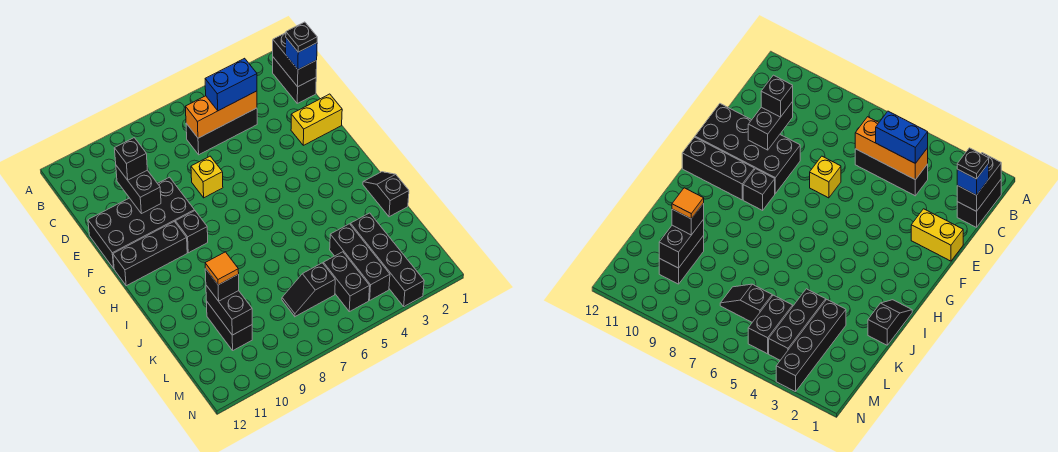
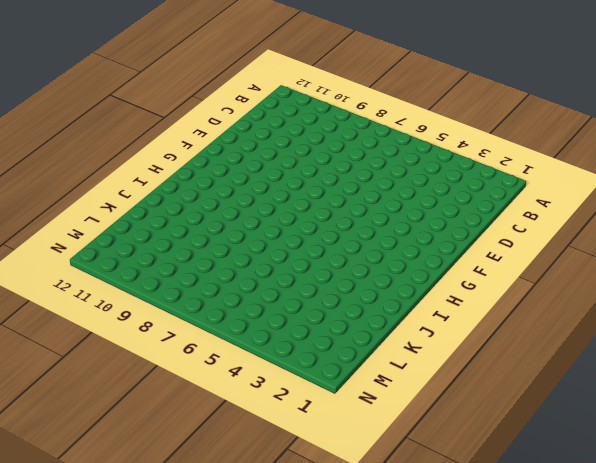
none -> black brick B1:C1 level 1
none -> black brick C4:C6 level 1
none -> yellow brick E1:E2 level 1

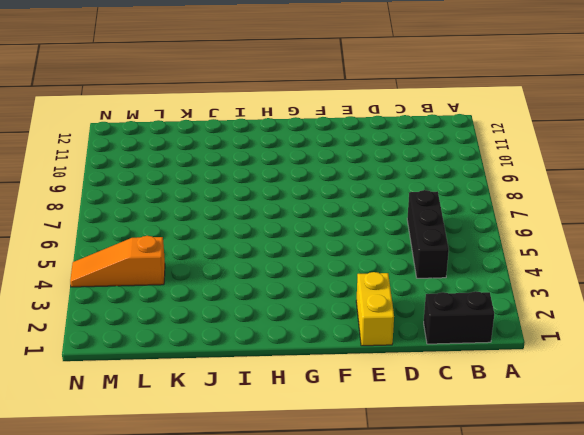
orange slope L4:N4 level 1 top L -> black brick K4:M4 level 1
none -> yellow brick E7 level 1
none -> black brick E9:F12 level 1
none -> black brick G9 level 1

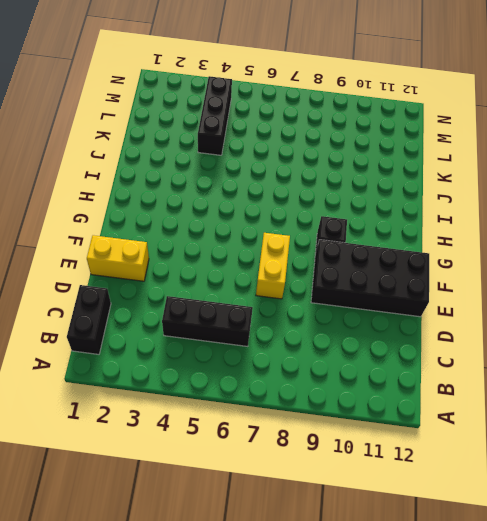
yellow brick E7:F7 level 1 -> yellow brick E7 level 1
none -> black brick G10:G12 level 1
none -> black slope I1:J1 level 1 top J
none -> black brick K3:N3 level 1

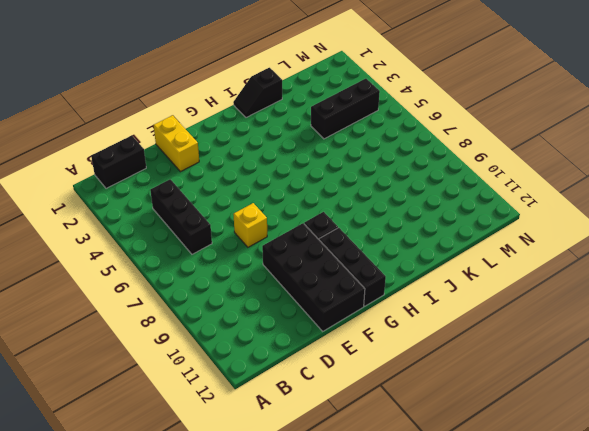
none -> black brick K3:N3 level 1
none -> black brick K10:L10 level 1
none -> black brick L5:M5 level 1

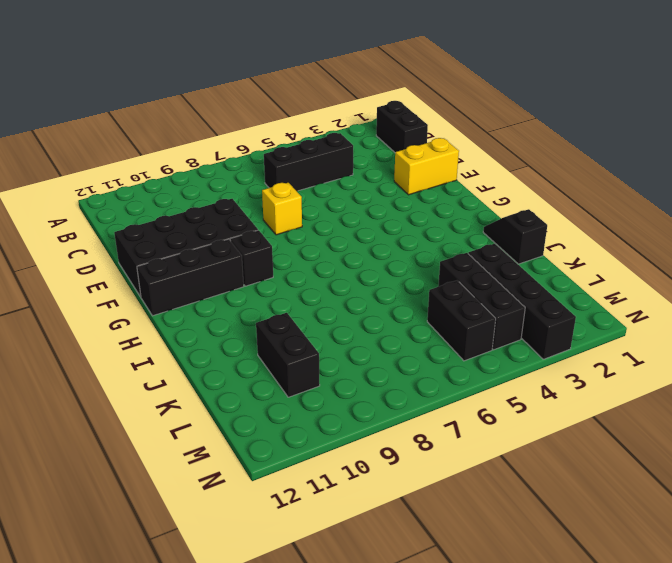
none -> black slope L6:L7 level 1 top 6
none -> black brick B1:C1 level 2
none -> orange brick C4:C6 level 2

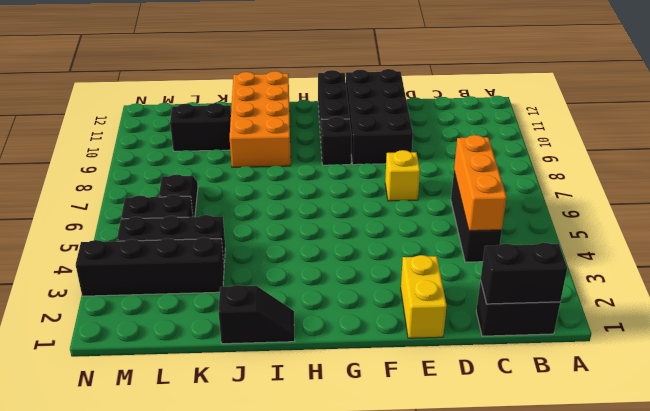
orange brick I9:J12 level 1 -> none
none -> black brick D10:E10 level 2
none -> black brick K10:L10 level 2
none -> blue brick C1 level 3

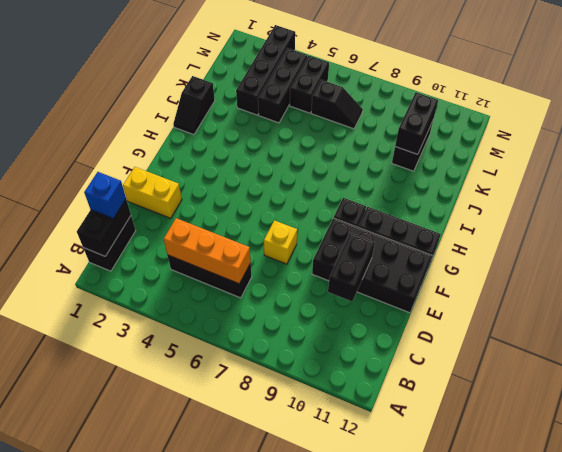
none -> blue brick C4:C5 level 3
none -> black brick D10 level 3
none -> black brick K10 level 3

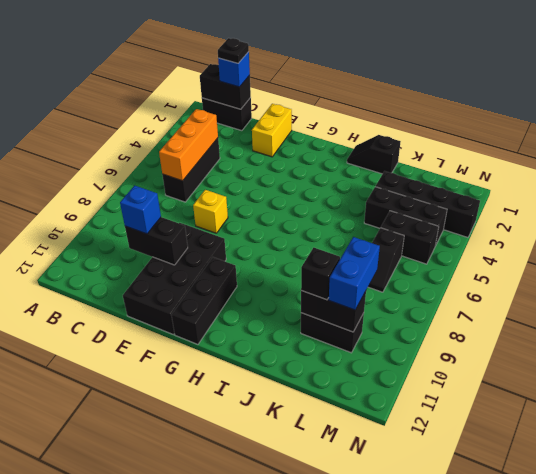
blue brick D10 level 3 -> black brick D10 level 3
blue brick L9:L10 level 3 -> blue brick C4:C5 level 3
none -> black brick G9 level 1
none -> orange tile K10 level 4

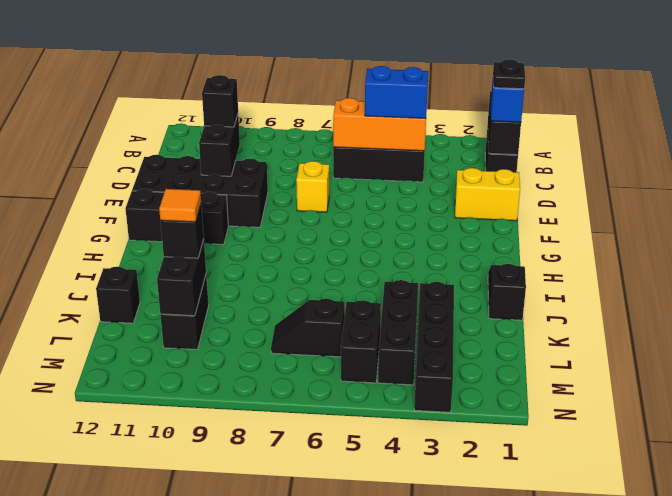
black brick K12 level 1 -> black brick G9 level 1

